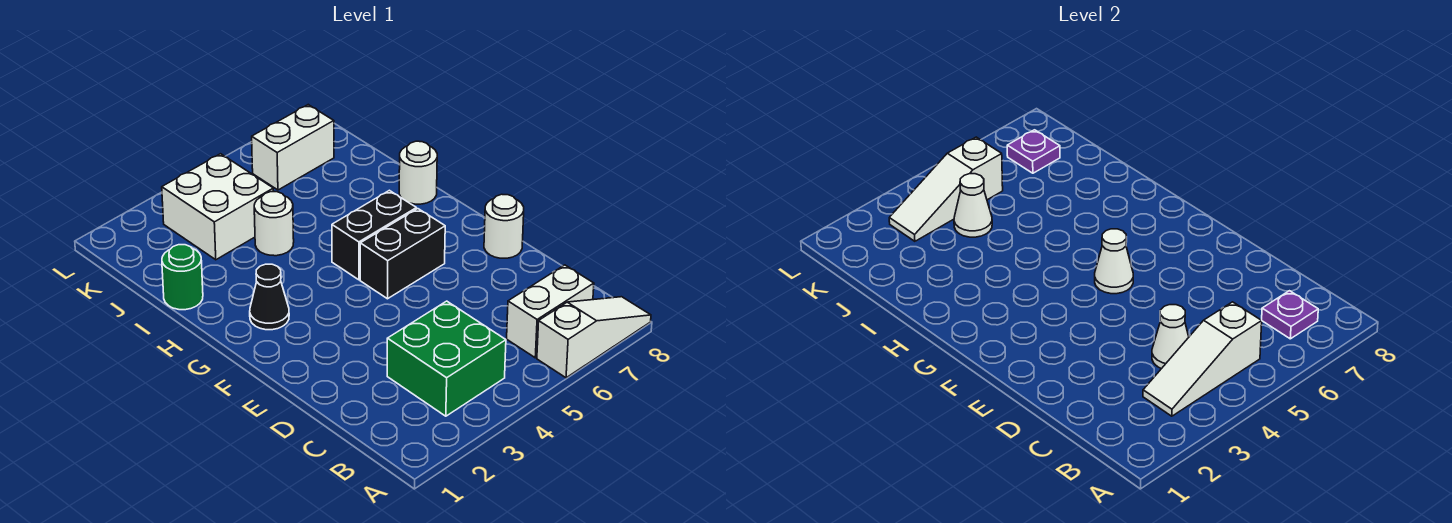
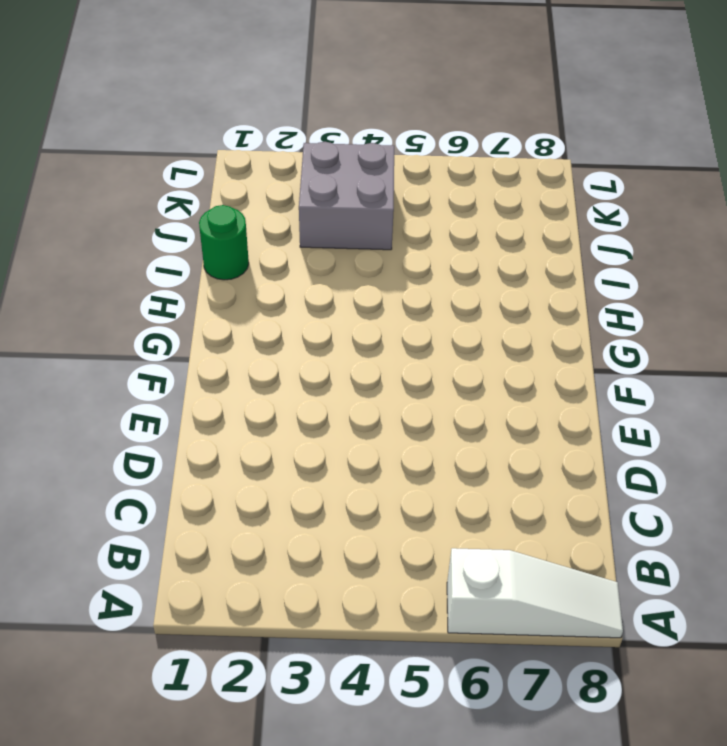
grey brick J3:K4 level 1 -> white brick J3:K4 level 1
none -> green brick B3:C4 level 1
none -> white brick B6:B7 level 1
none -> white round brick E8 level 1

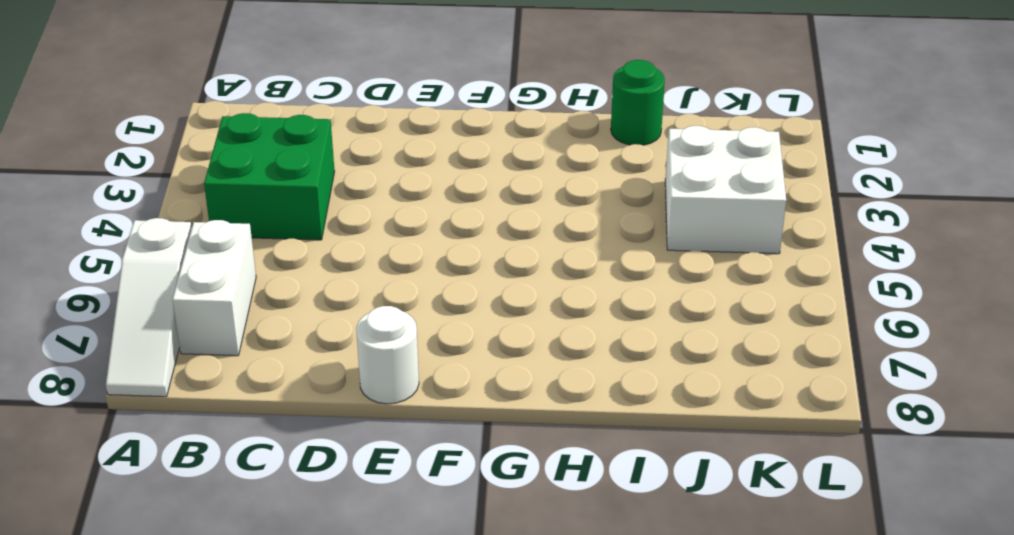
none -> black brick F5:F6 level 1
none -> black cone G2 level 1
none -> black brick G5:G6 level 1

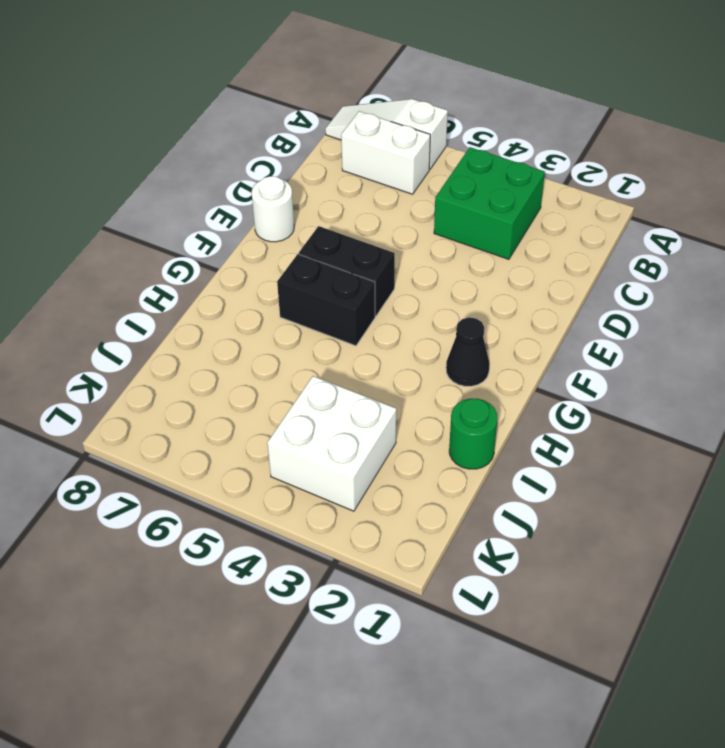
none -> white round brick H8 level 1
none -> white round brick I4 level 1
none -> white brick K6:K7 level 1

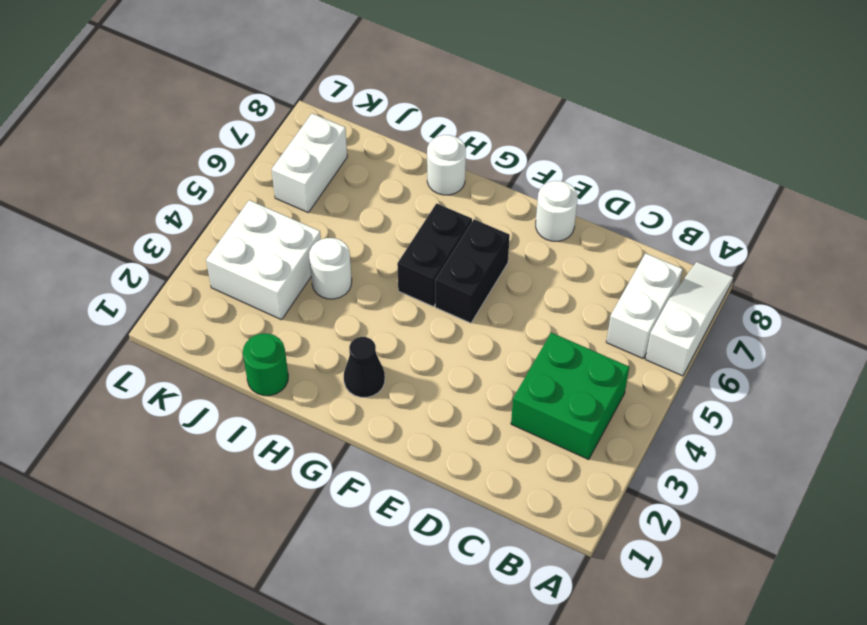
none -> white slope B3:B5 level 2 top 5
none -> purple plate B7 level 2
none -> white cone C4 level 2

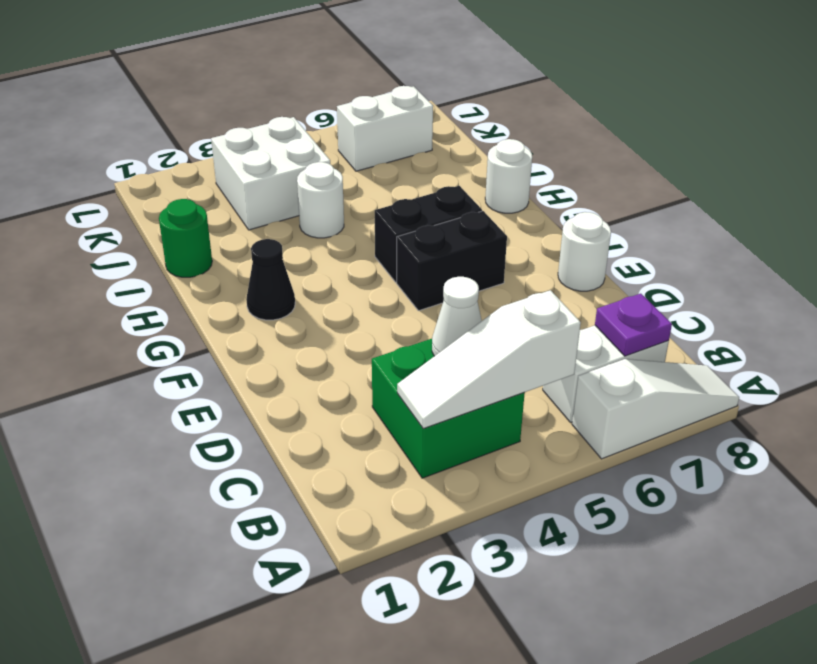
none -> white cone F5 level 2
none -> white cone J4 level 2
none -> white slope K3:K5 level 2 top 5

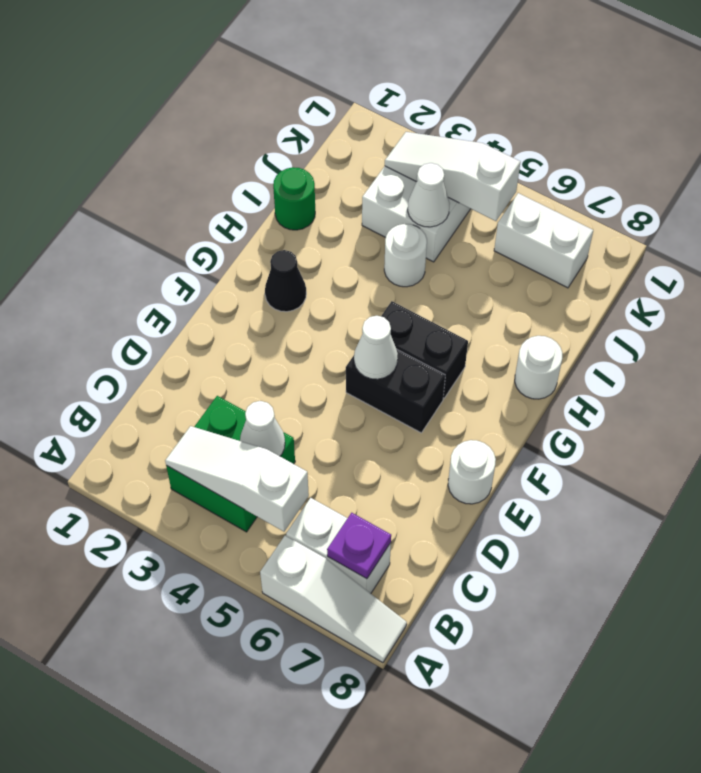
none -> purple plate K7 level 2

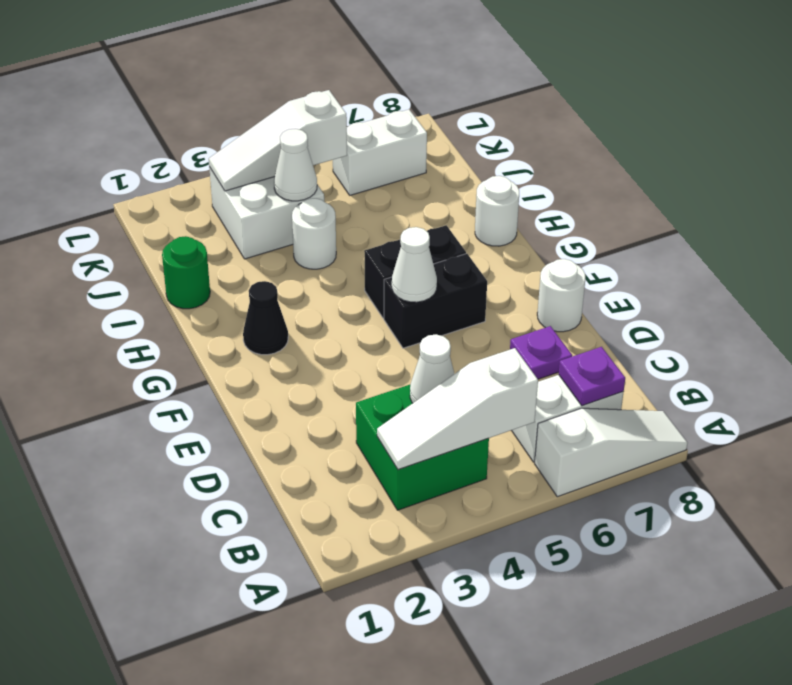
purple plate D7 level 1 -> purple plate K7 level 2

